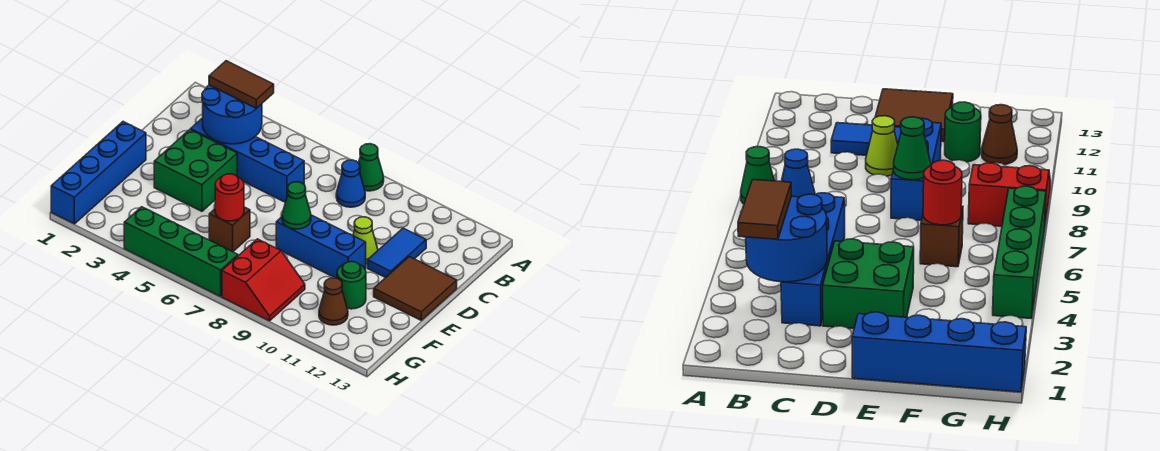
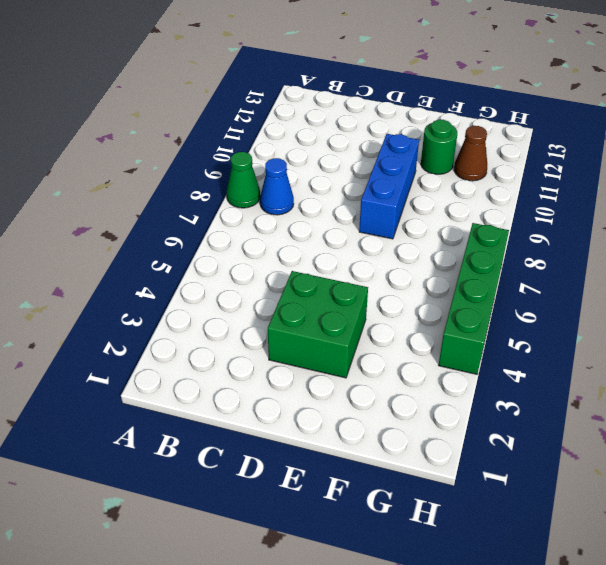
none -> blue brick C3:C6 level 1
none -> blue tile C11:D11 level 1
none -> lime cone D10 level 1

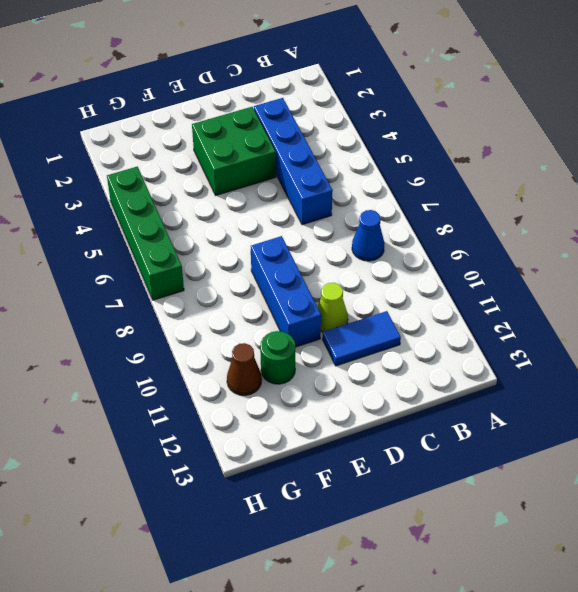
none -> green cone A8 level 1
none -> brown tile D12:E13 level 1
none -> blue brick E1:H1 level 1

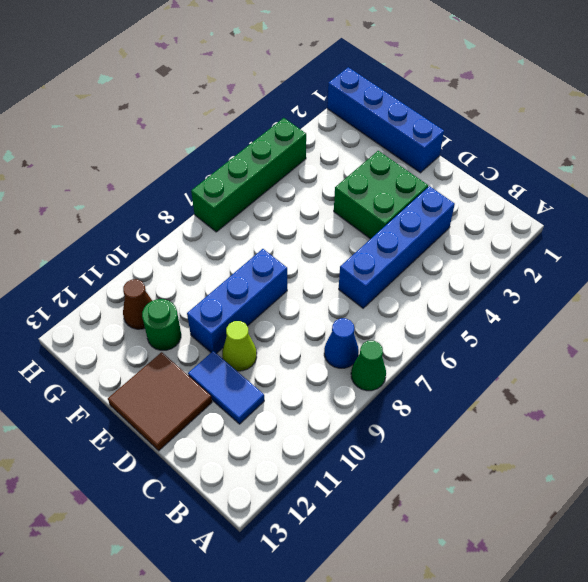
none -> brown brick F6 level 1
none -> red slope G8:H9 level 1 top 8
none -> blue round brick B3:C4 level 2

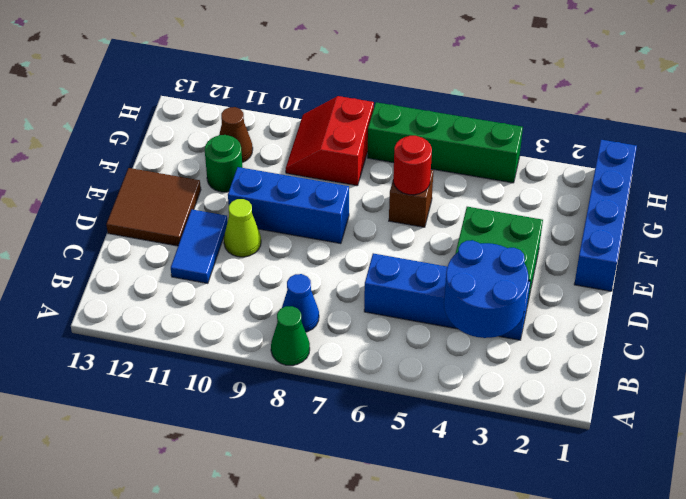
none -> green cone E8 level 2
none -> brown tile B3:B4 level 3

